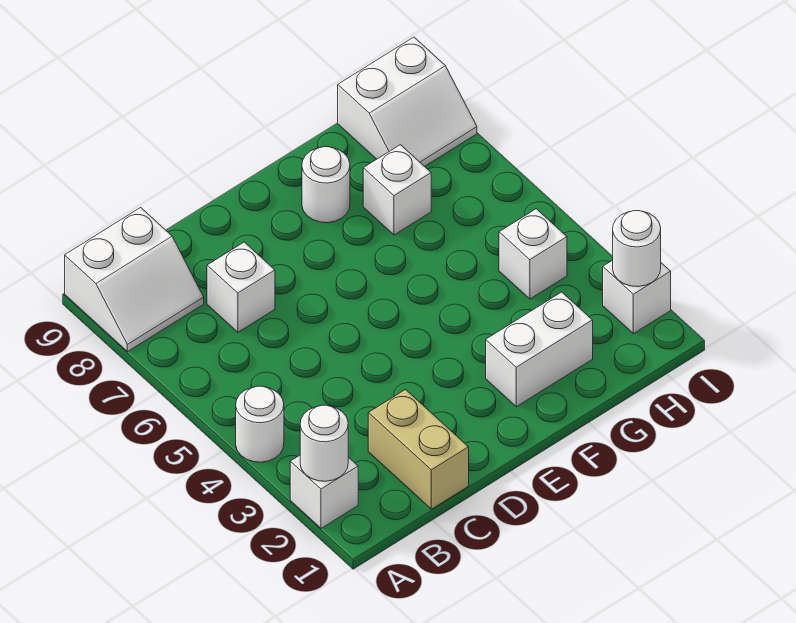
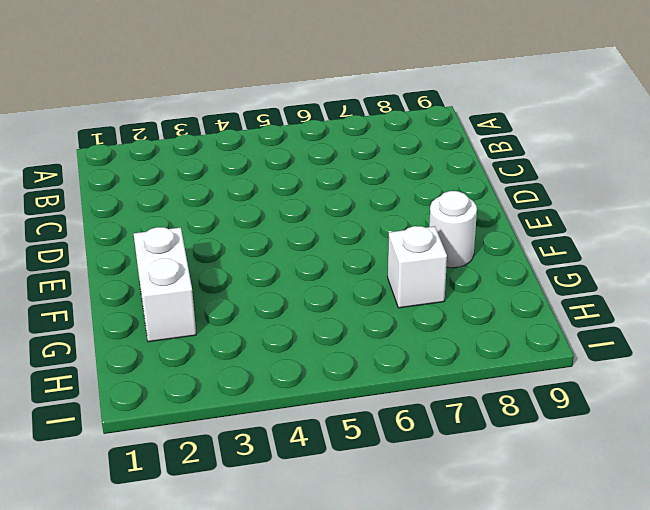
none -> white brick A2 level 1
none -> white round brick A4 level 1
none -> white slope A8:B9 level 1 top 9

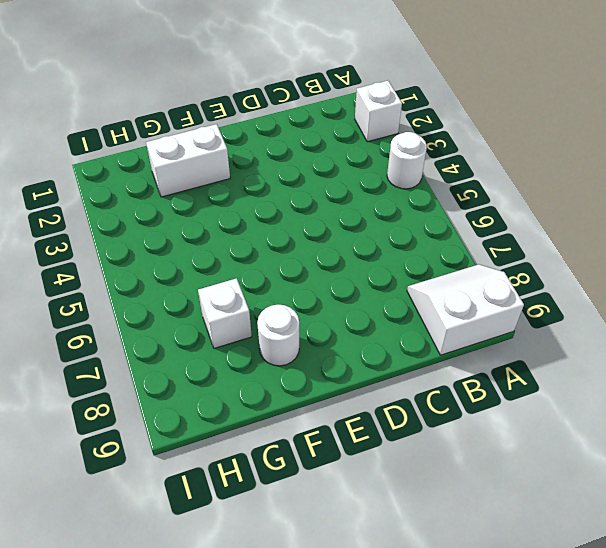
none -> tan brick C1:C2 level 1
none -> white brick C7 level 1
none -> white brick H4 level 1

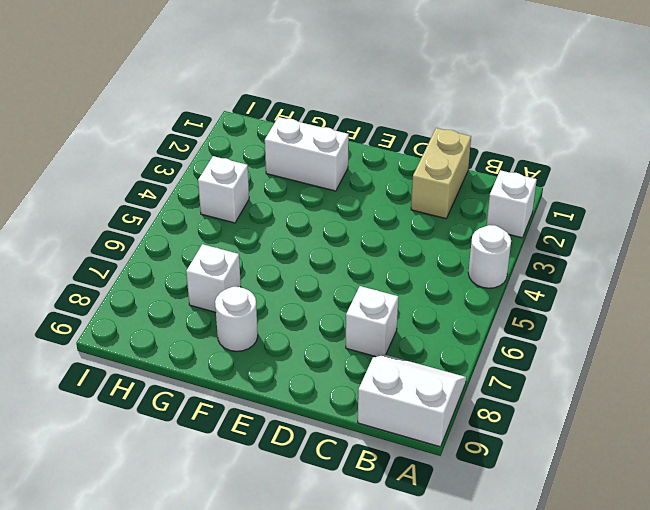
none -> white slope H8:I9 level 1 top 9
none -> white brick I2 level 1
none -> white round brick A2 level 2

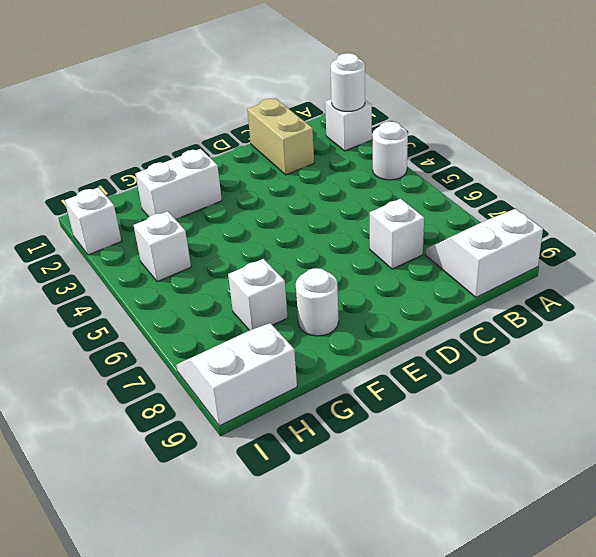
none -> white round brick I2 level 2

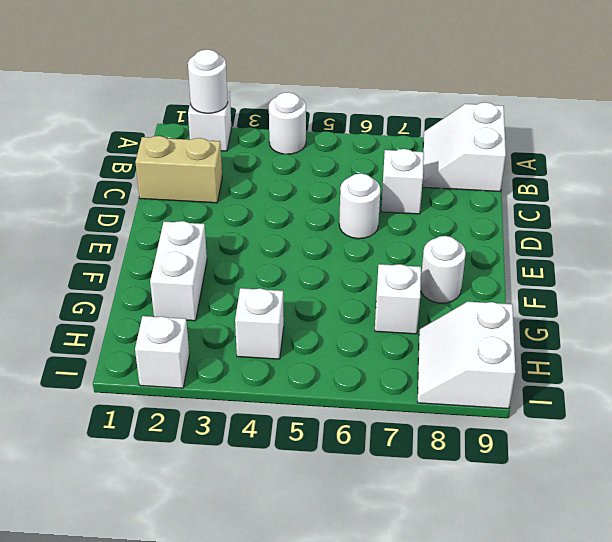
white round brick D6 level 1 -> white round brick I2 level 2

